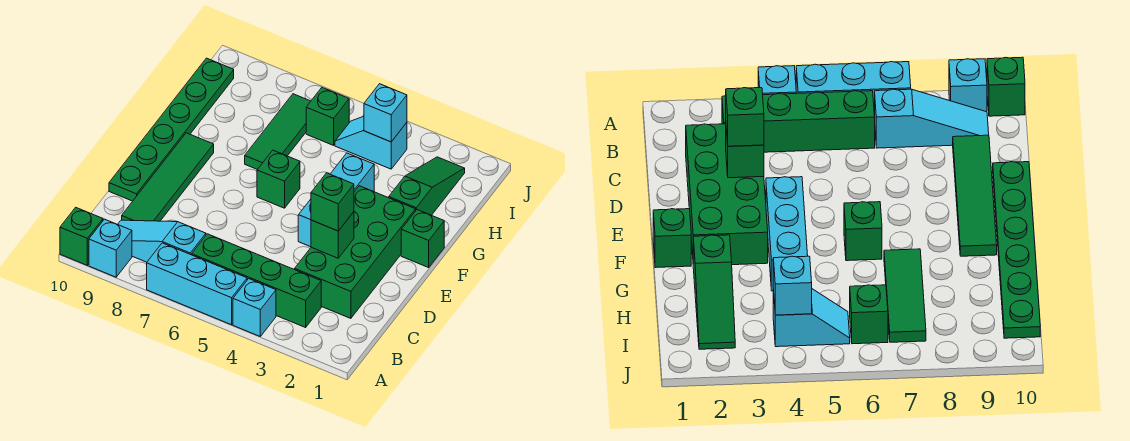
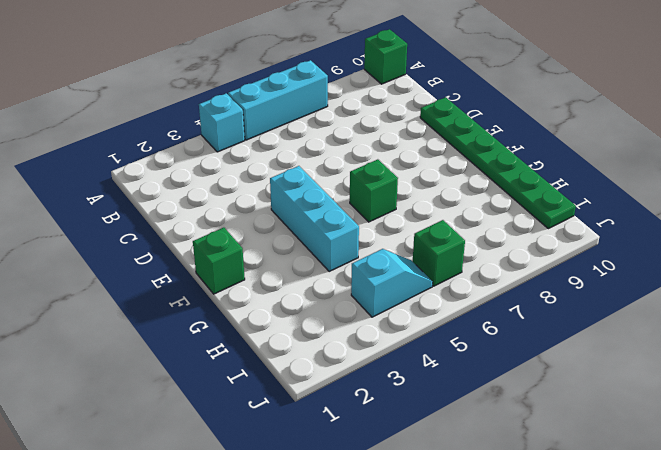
none -> cyan brick A9 level 1
none -> green brick B3:B6 level 1
none -> cyan slope B7:B9 level 1 top 7

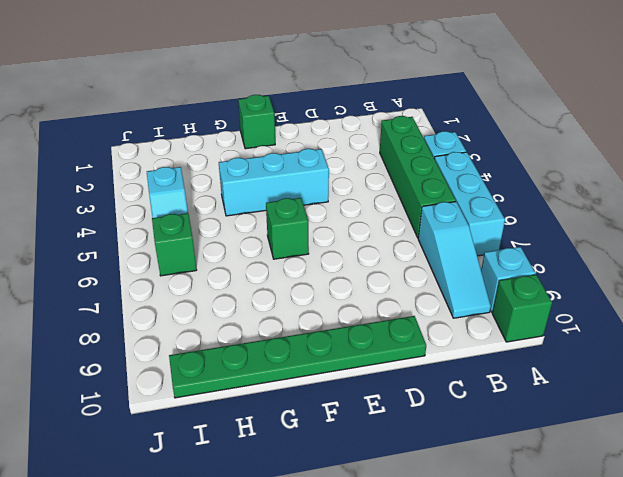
none -> green brick C2:F3 level 1
none -> green tile C9:F9 level 1
none -> green slope G2:I2 level 1 top G

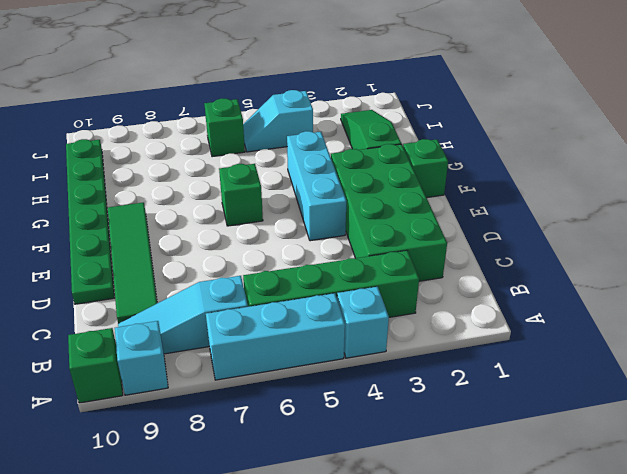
none -> green tile G7:I7 level 1
none -> green brick D3 level 2
none -> cyan brick I4 level 2

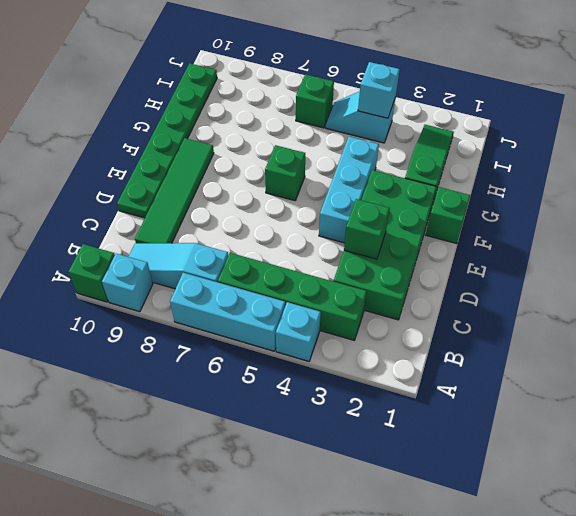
none -> green tile G7:I7 level 1
none -> green brick D3 level 3

